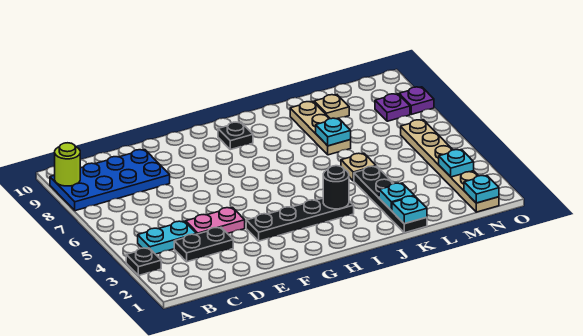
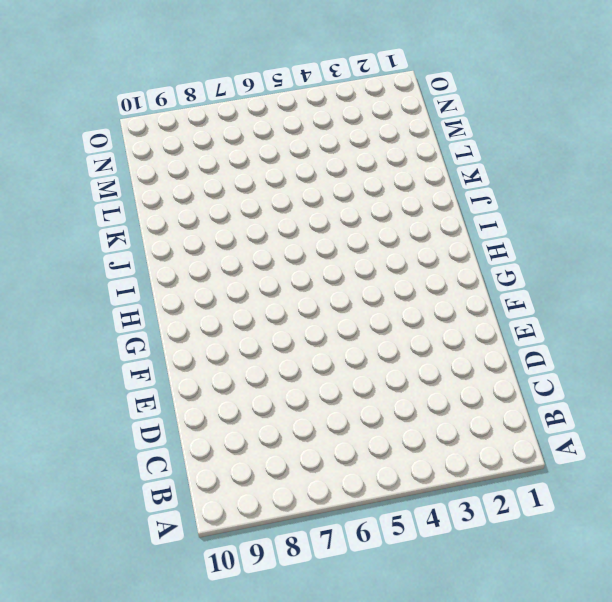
none -> black plate A3 level 1
none -> blue plate A8:D9 level 1
none -> cyan plate B4:C4 level 1

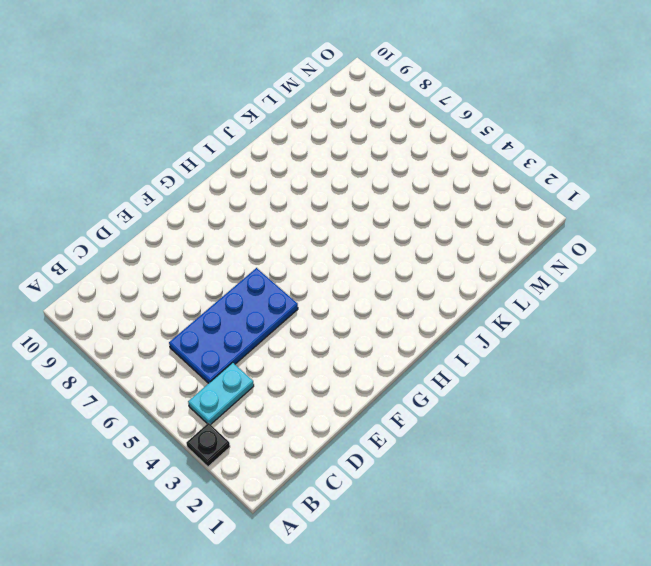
blue plate C5:F6 level 1 -> blue plate A8:D9 level 1
none -> black plate C3:D3 level 1
none -> pink plate D4:E4 level 1
none -> black plate F3:I3 level 1

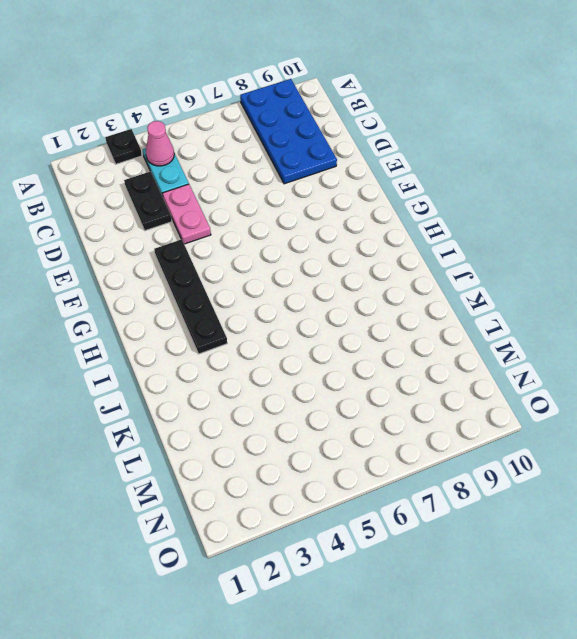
pink cone B4 level 2 -> none
none -> black plate H9 level 1
none -> black plate K1:K4 level 1
none -> tan plate K5 level 1

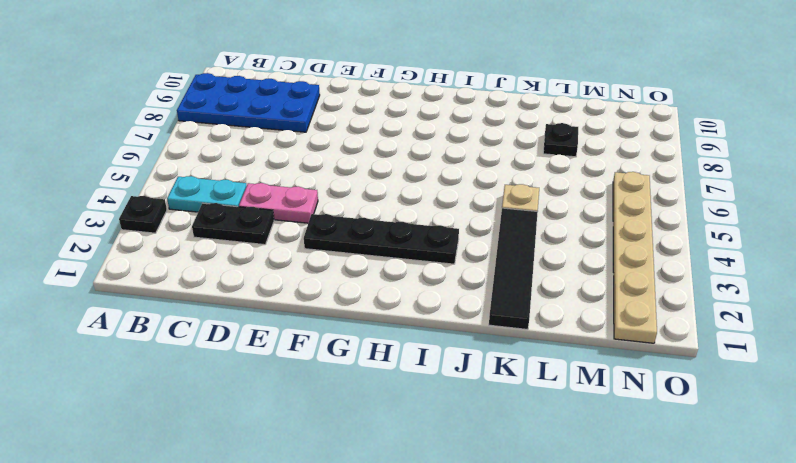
black tile K1:K4 level 1 -> black plate K1:K4 level 1
black plate L8 level 1 -> black plate H9 level 1
none -> tan plate K7:K9 level 1
none -> tan plate L9 level 1
none -> purple plate N8 level 1

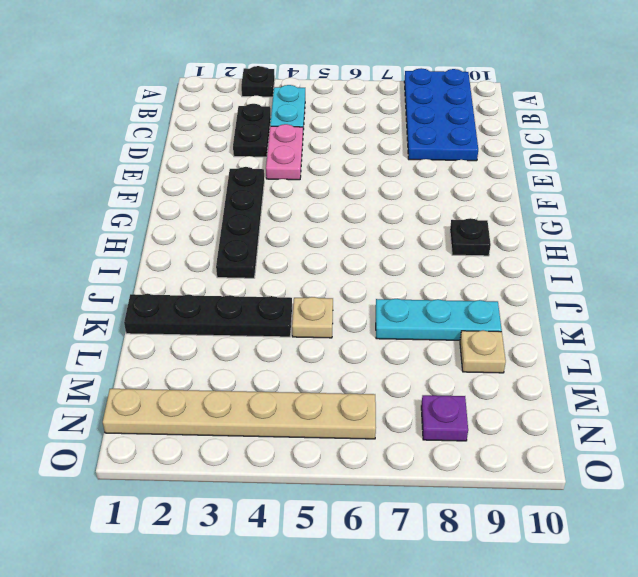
cyan plate K7:K9 level 1 -> tan plate K7:K9 level 1
none -> purple plate O8 level 1
none -> lime round brick A9 level 2
none -> black round brick I3 level 2

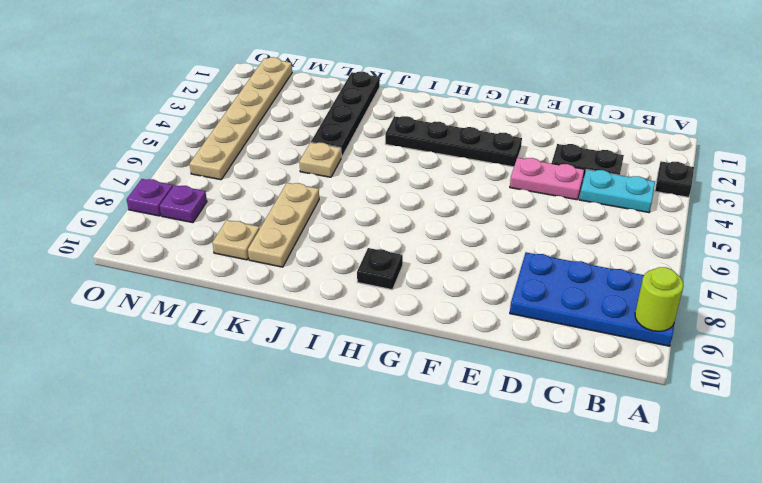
none -> black round brick I3 level 2
none -> cyan plate K1 level 2
none -> cyan plate K2 level 2

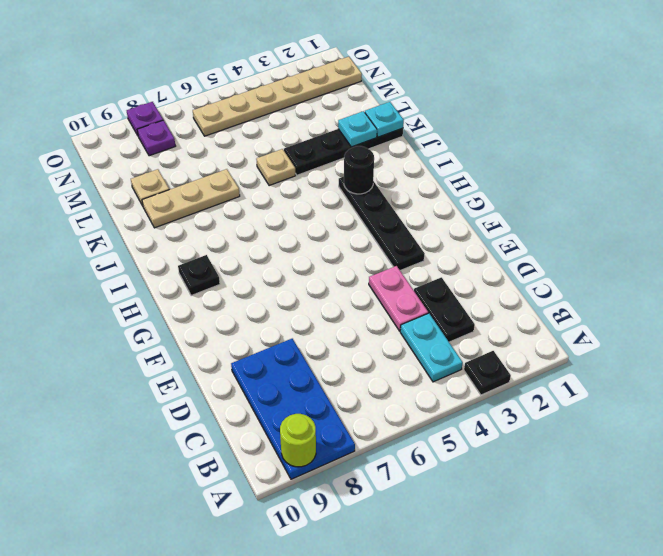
none -> cyan plate K7 level 2
none -> cyan plate N1 level 2
none -> cyan plate N3 level 2

